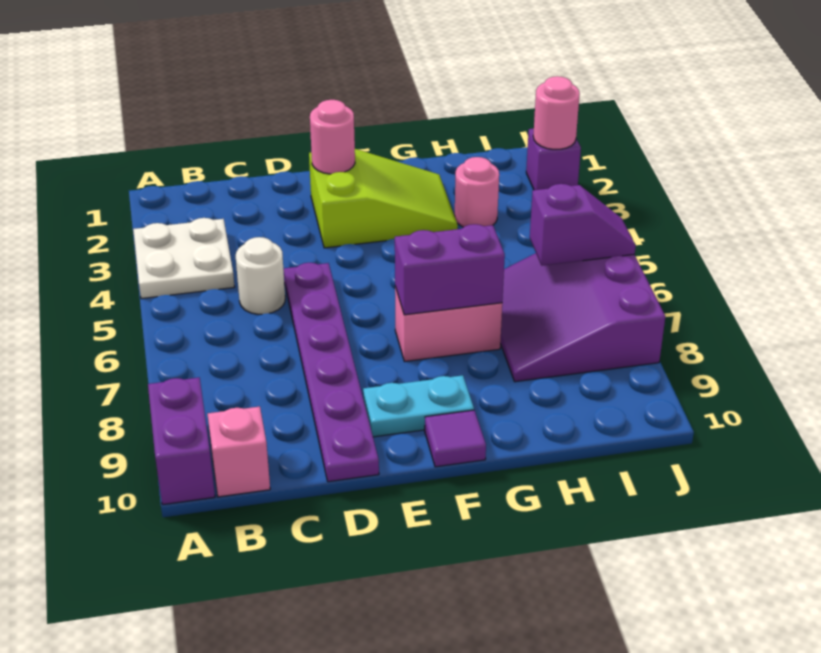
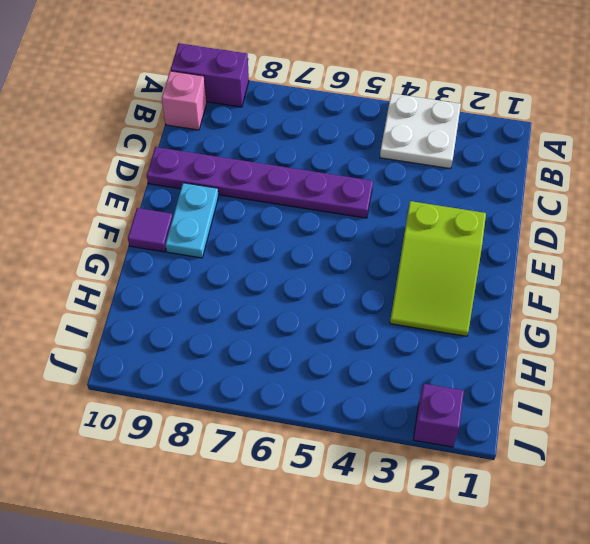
none -> white round brick C5 level 1
none -> pink brick F7:G7 level 1
none -> pink round brick H3 level 1

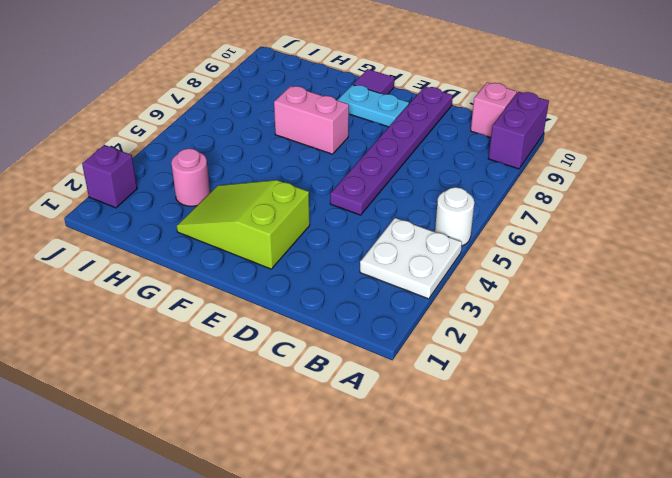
white round brick A5 level 1 -> white round brick C5 level 1
none -> purple slope H6:J8 level 1 top J
none -> pink round brick E2 level 2
none -> purple brick F7:G7 level 2

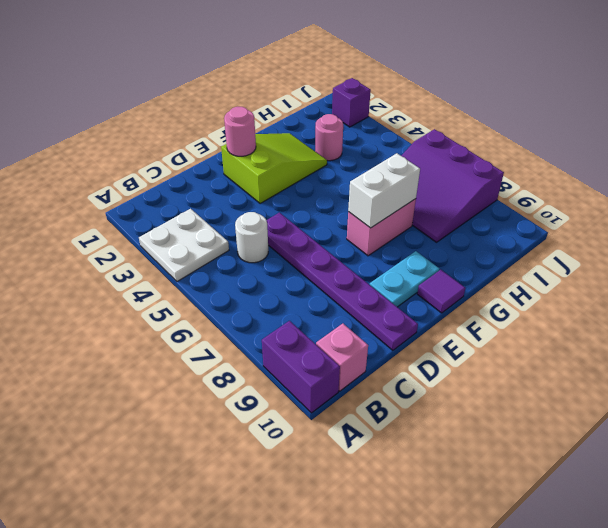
white brick F7:G7 level 2 -> purple brick F7:G7 level 2
none -> purple slope I6:J6 level 2 top I
none -> pink round brick J2 level 2

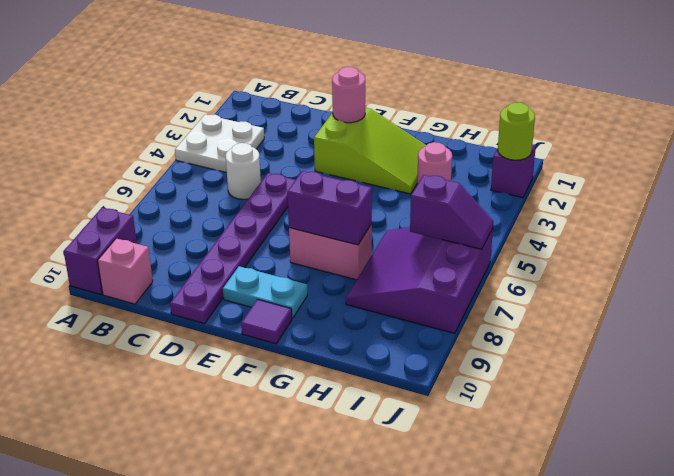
lime round brick J2 level 2 -> pink round brick J2 level 2

